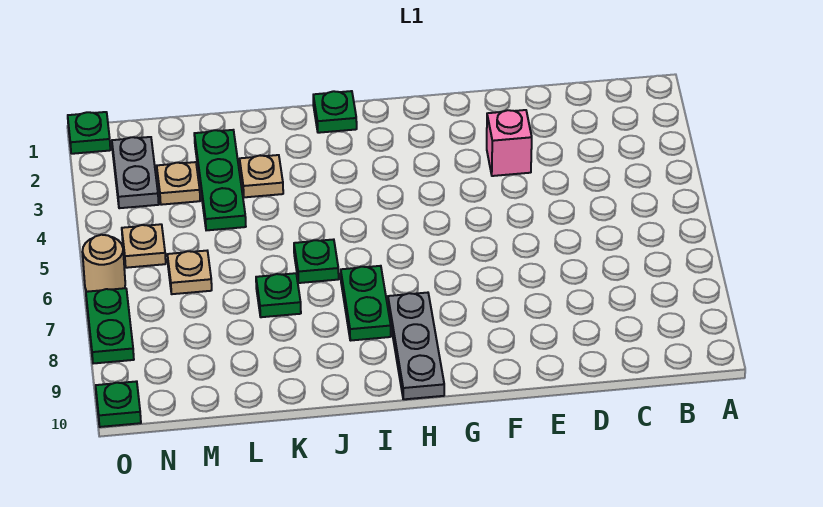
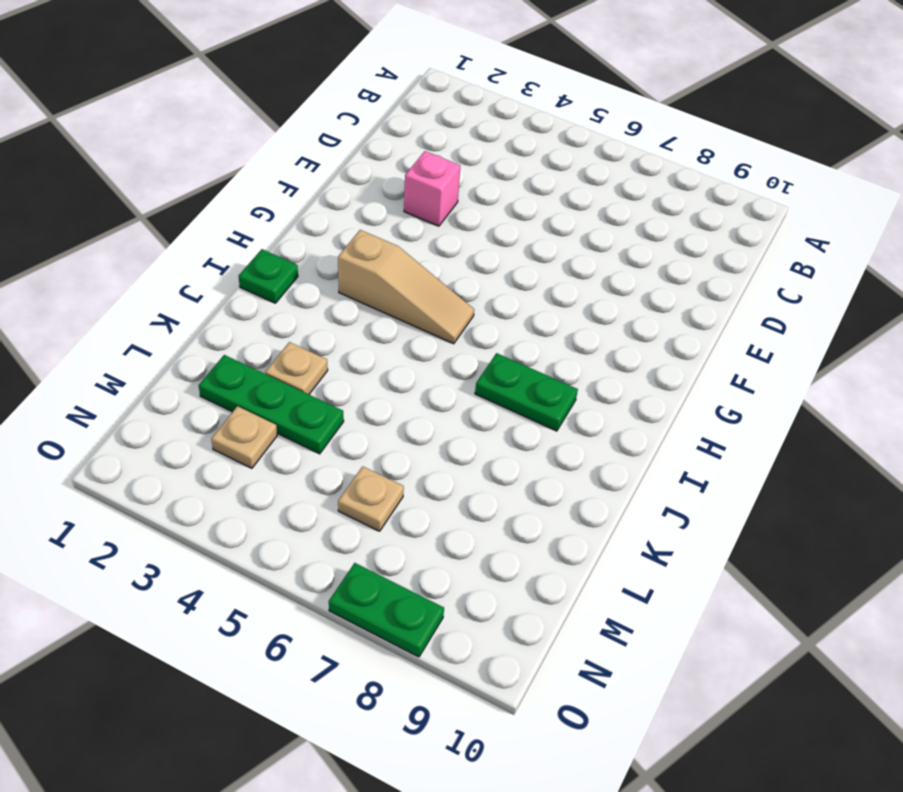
tan slope H3:H5 level 1 top 3 -> none
none -> grey plate H8:H10 level 1
none -> green plate J6 level 1
none -> green plate K7 level 1

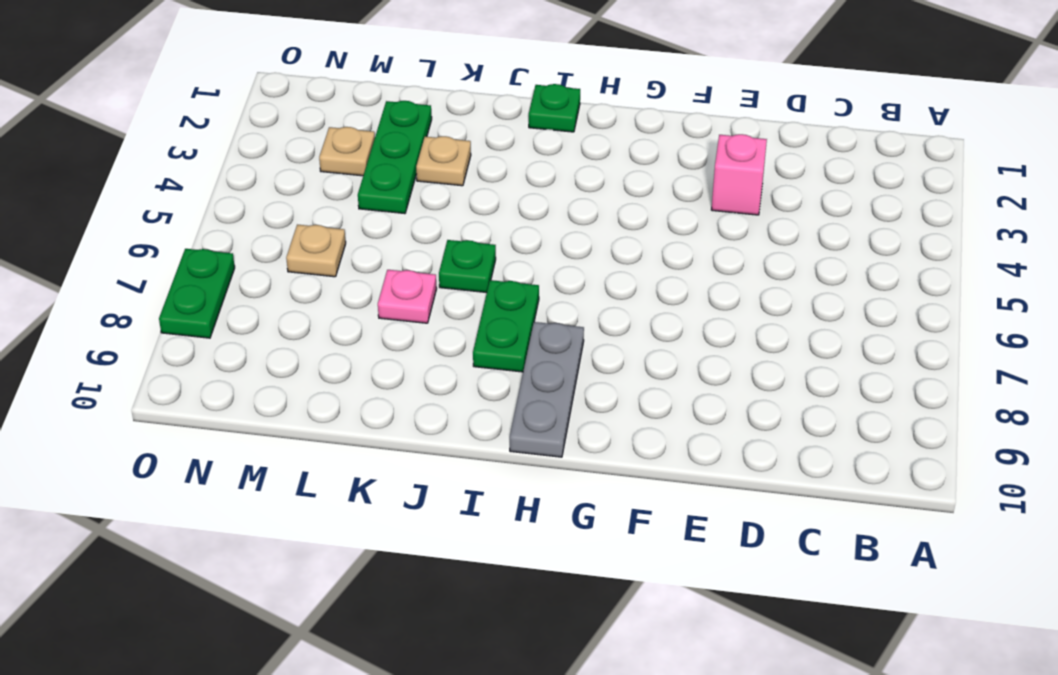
pink plate K7 level 1 -> green plate K7 level 1
none -> grey plate N2:N3 level 1
none -> tan plate N5 level 1
none -> green plate O1 level 1

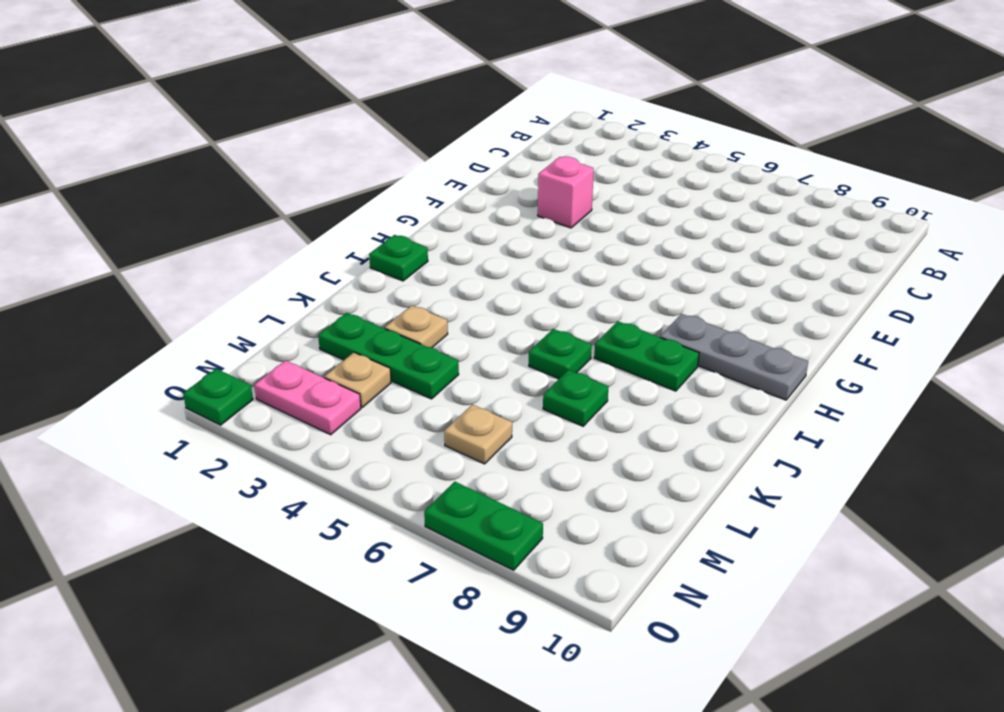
pink plate N2:N3 level 1 -> grey plate N2:N3 level 1
none -> tan plate N5 level 1
none -> tan round brick O6 level 1
none -> green plate O10 level 1

